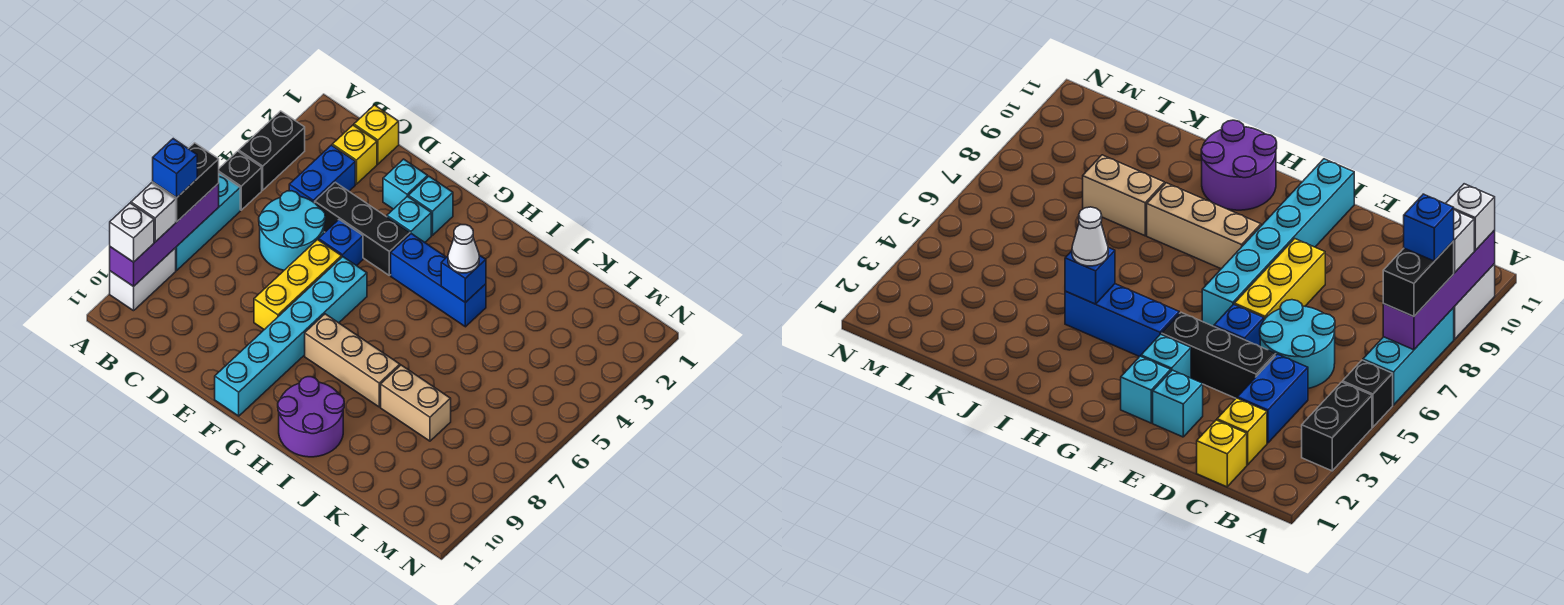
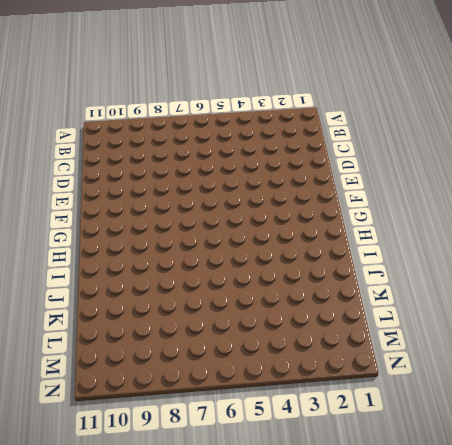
none -> black brick A3:A4 level 1
none -> black brick A5 level 1
none -> cyan brick A6:A8 level 1

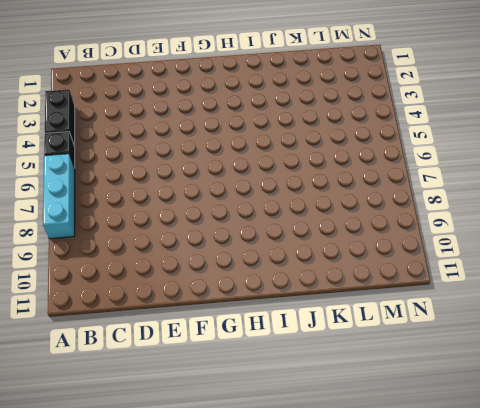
none -> white brick A9:A10 level 1
none -> yellow brick C1 level 1
none -> yellow brick C2 level 1

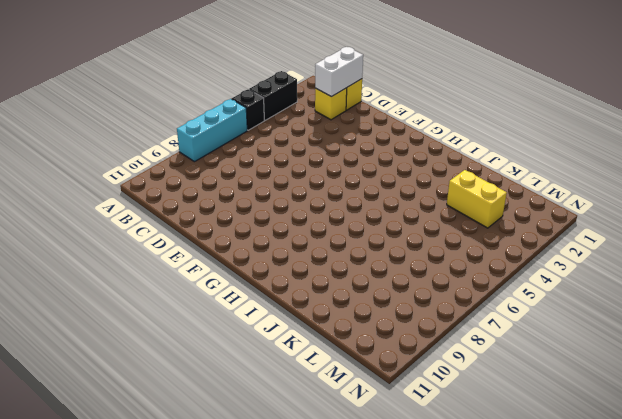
white brick C1:C2 level 2 -> white brick A9:A10 level 1
yellow brick K3:L3 level 1 -> none
none -> blue brick C3:C4 level 1
none -> cyan round brick C5:D6 level 1
none -> black brick D4:F4 level 1

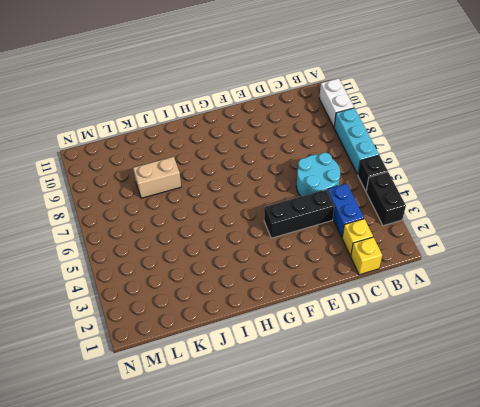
none -> cyan brick E2 level 1
none -> blue brick E5 level 1
none -> yellow brick E6:E8 level 1

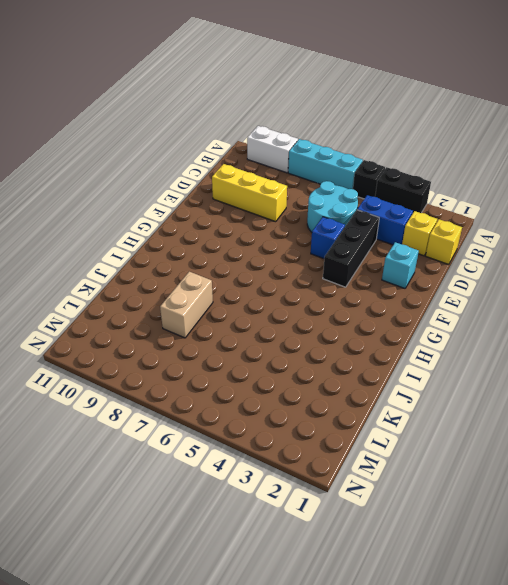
yellow brick D8:D10 level 1 -> yellow brick E6:E8 level 1
none -> cyan brick F2 level 1
none -> cyan brick F3 level 1
none -> cyan brick F6:F11 level 1

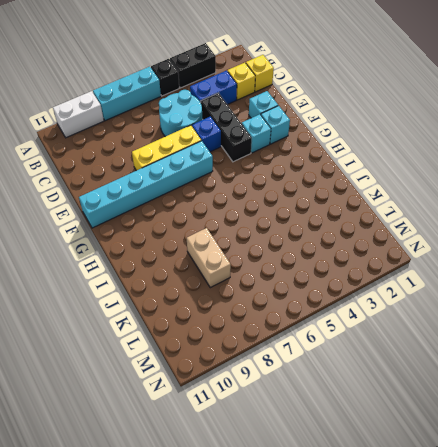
none -> blue brick G4:I4 level 1
none -> tan brick G8:I8 level 1
none -> purple round brick H10:I11 level 1

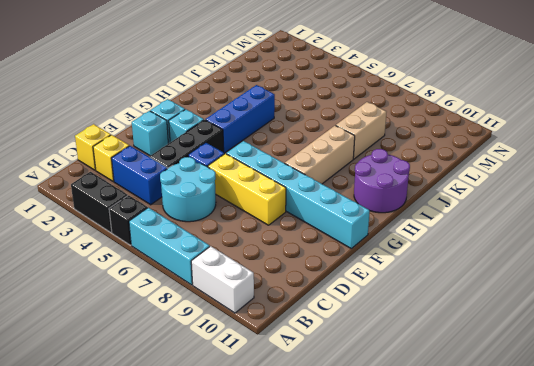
none -> purple brick A7:A10 level 2
none -> blue brick I4 level 2
none -> black brick A7:A8 level 3

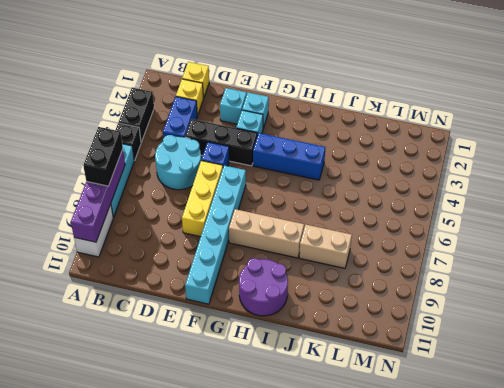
none -> blue brick I4 level 2
none -> white brick A9 level 3
none -> white brick A10 level 3

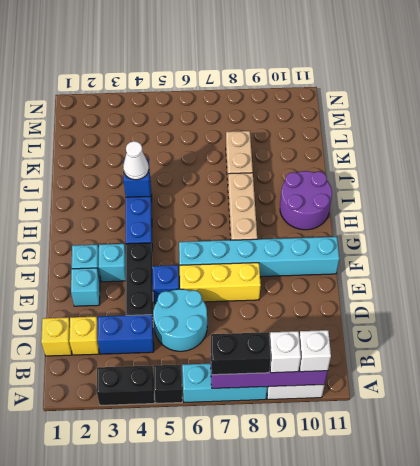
none -> blue brick A8 level 4

